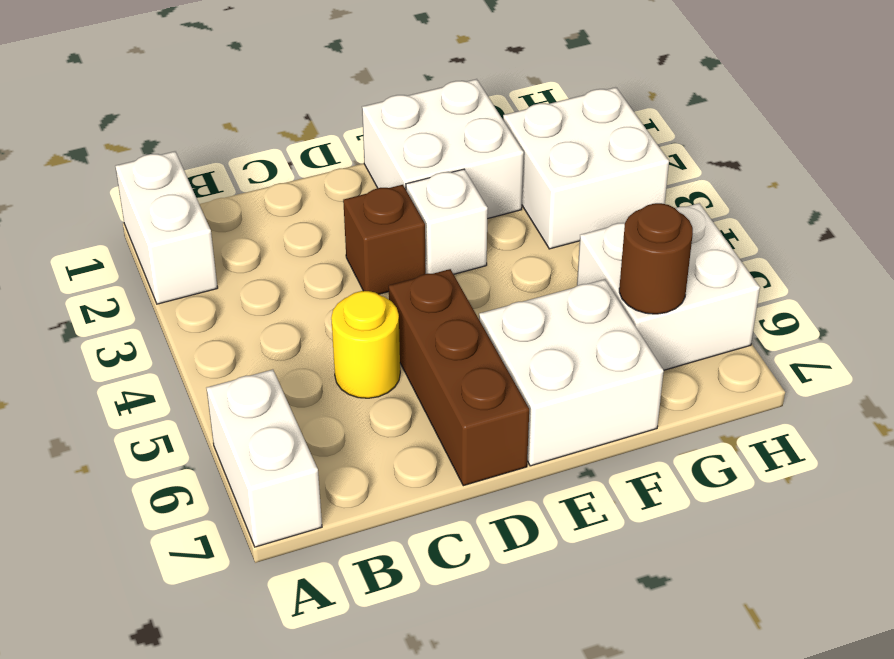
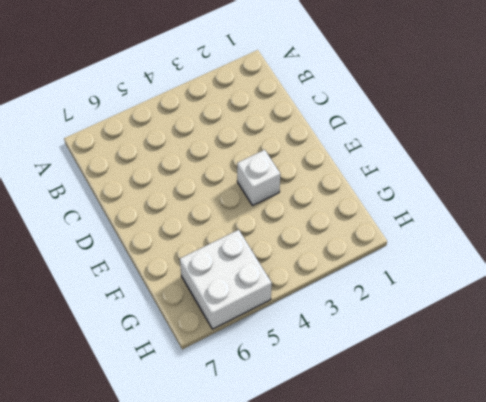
none -> white brick A1:A2 level 1
none -> white brick A6:A7 level 1

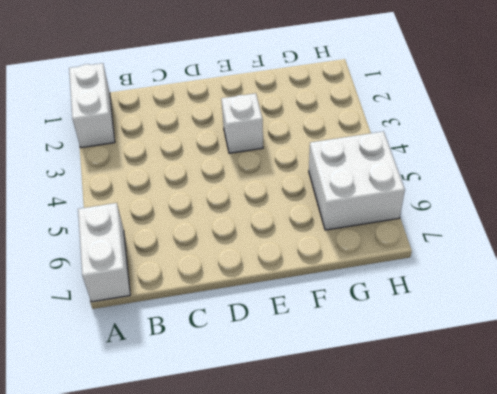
none -> yellow round brick C5 level 1
none -> brown brick D3 level 1

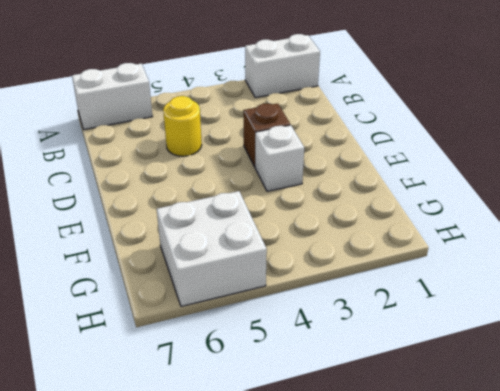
none -> brown brick D5:D7 level 1
none -> white brick E1:F2 level 1

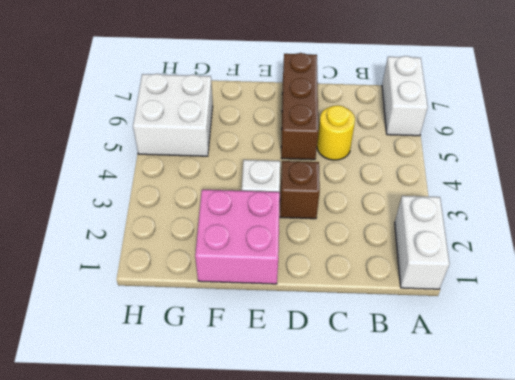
pink brick E1:F2 level 1 -> white brick E1:F2 level 1
none -> white brick E6:F7 level 1
none -> white brick G2:H3 level 1

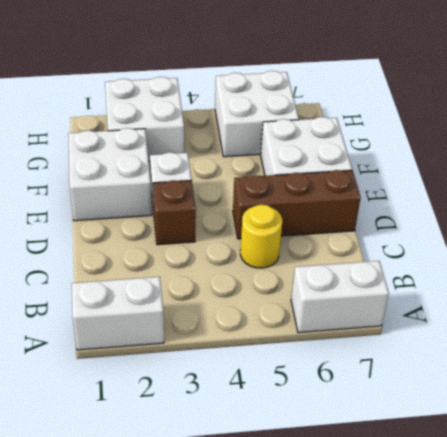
none -> brown round brick G6 level 2

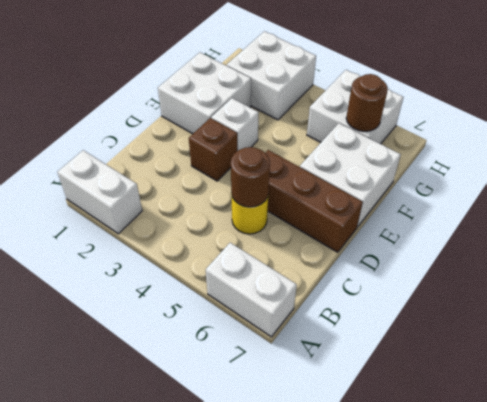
brown round brick C5 level 2 -> none

